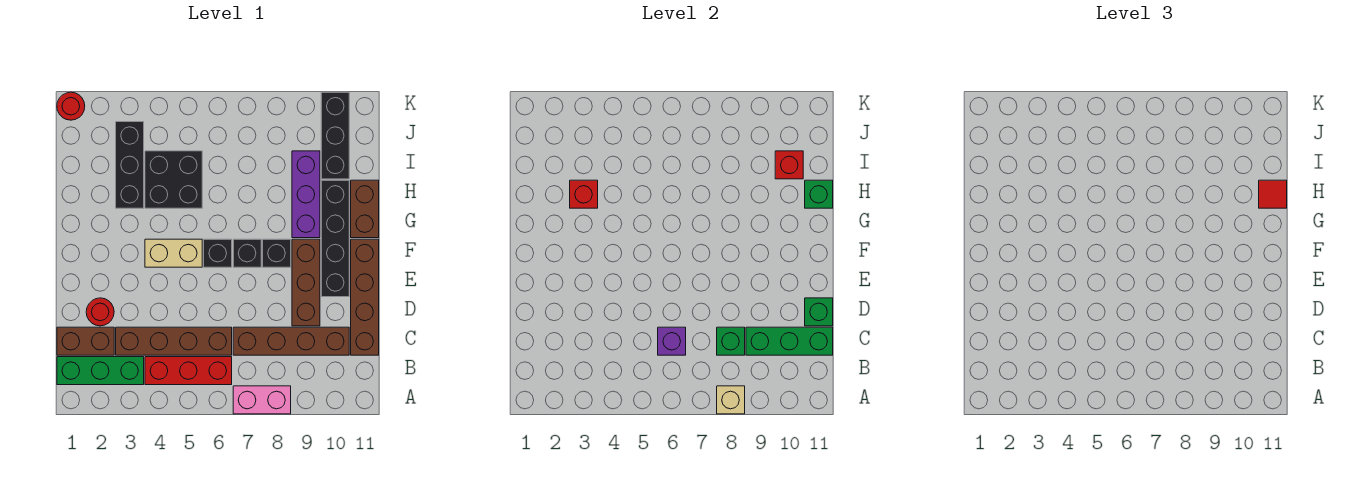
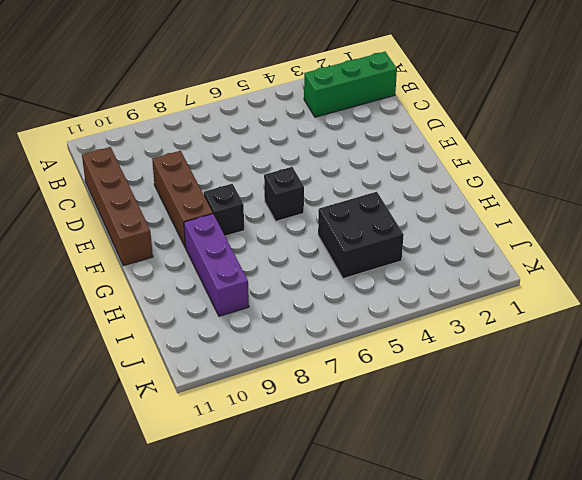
none -> pink brick A7:A8 level 1
none -> red brick B4:B6 level 1
none -> brown brick C1:C2 level 1

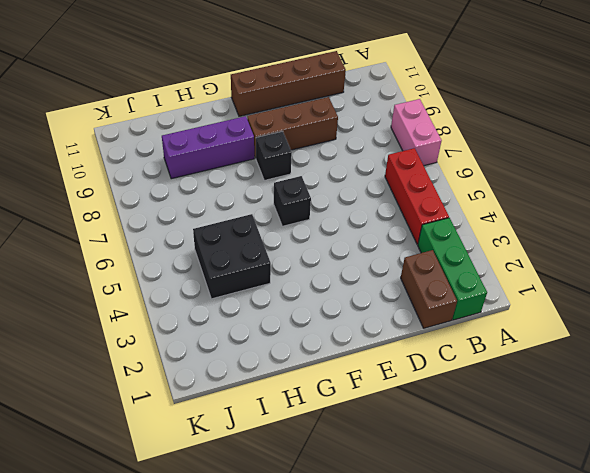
none -> brown brick C3:C6 level 1
none -> brown brick C7:C10 level 1
none -> red round brick D2 level 1

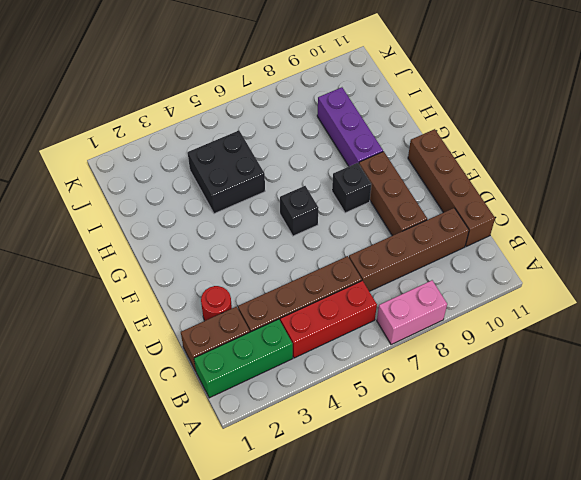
none -> black brick E10:H10 level 1
none -> tan brick F4:F5 level 1
none -> black brick F7 level 1

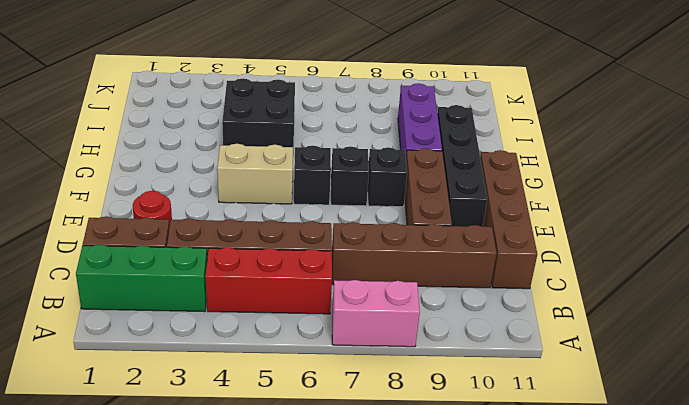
none -> brown brick G11:H11 level 1
none -> black brick H3:J3 level 1
none -> black brick I10:K10 level 1

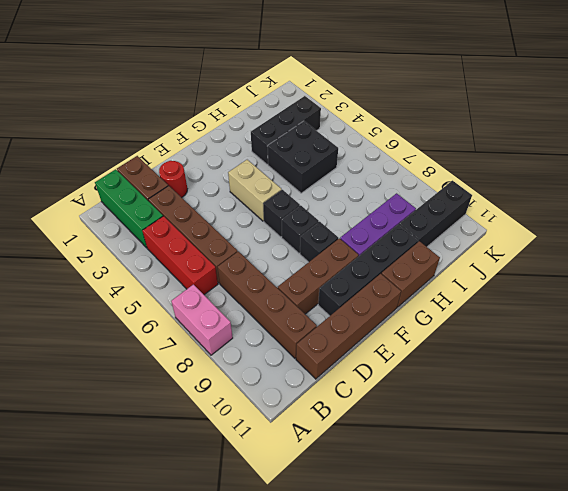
none -> red round brick K1 level 1
none -> tan brick A8 level 2
none -> purple brick C6 level 2

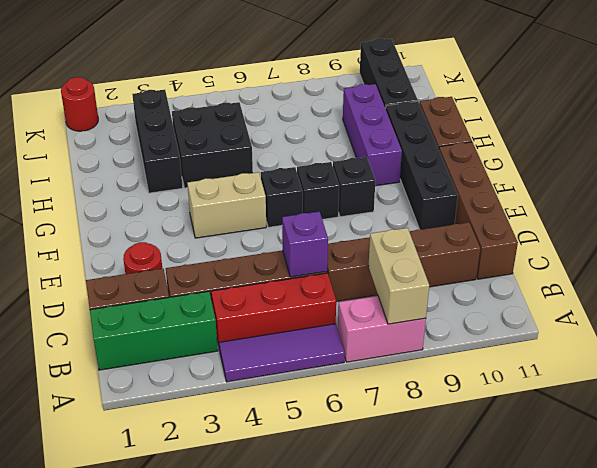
purple tile A4:A6 level 1 -> none
tan brick A8:B8 level 2 -> tan brick A8 level 2
none -> brown brick D9:F9 level 1
none -> green brick C8 level 2
none -> green brick C9:C11 level 2

